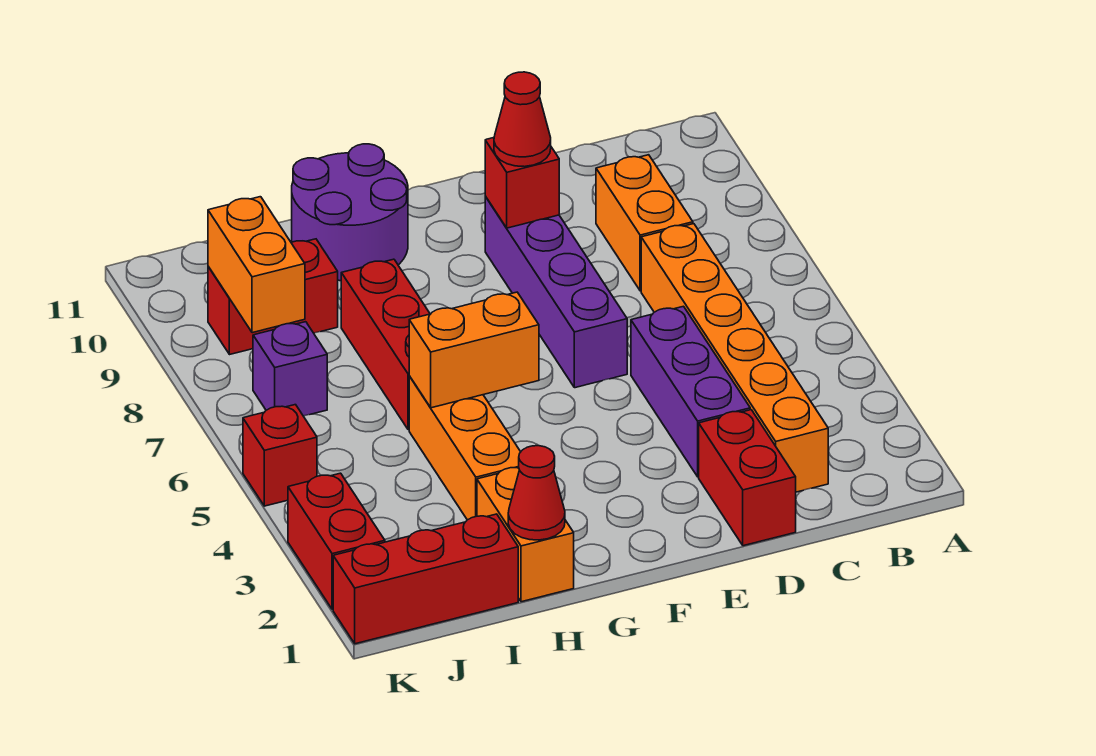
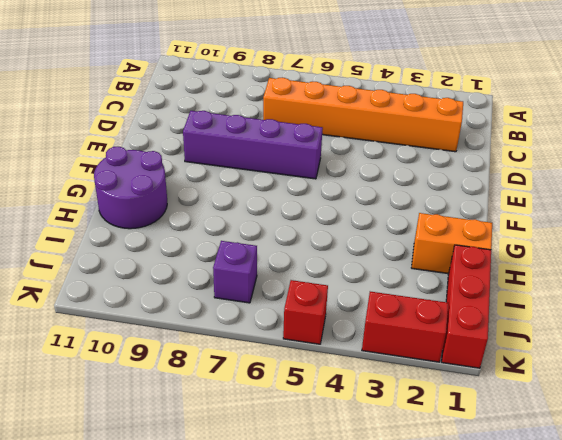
none -> orange brick C8:C9 level 1
none -> red brick D1:D2 level 1
none -> purple brick D3:D5 level 1

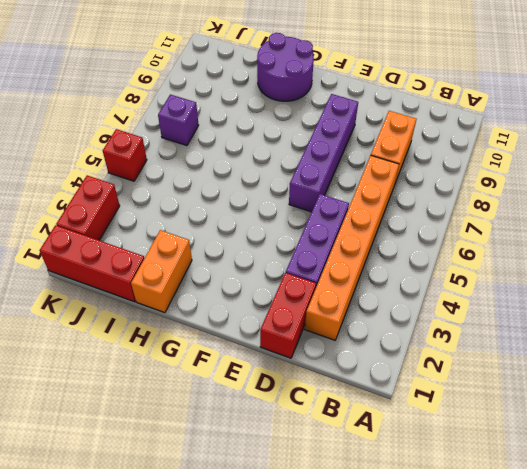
none -> orange brick H3:H5 level 1
none -> red brick H6:H8 level 1
none -> red brick I9:J9 level 1

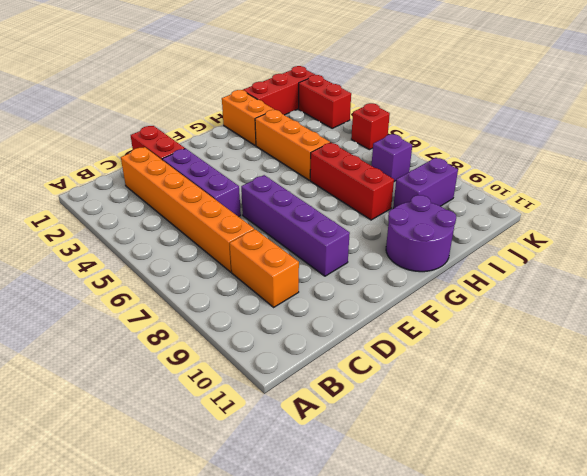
purple brick I9:J9 level 1 -> red brick I9:J9 level 1
none -> red brick E9 level 2
none -> orange brick G5:H5 level 2
none -> red cone H1 level 2

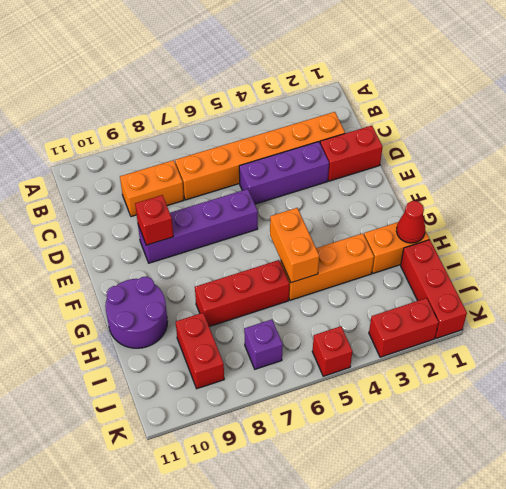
none -> orange brick J8:J9 level 2
none -> red cone E9 level 3

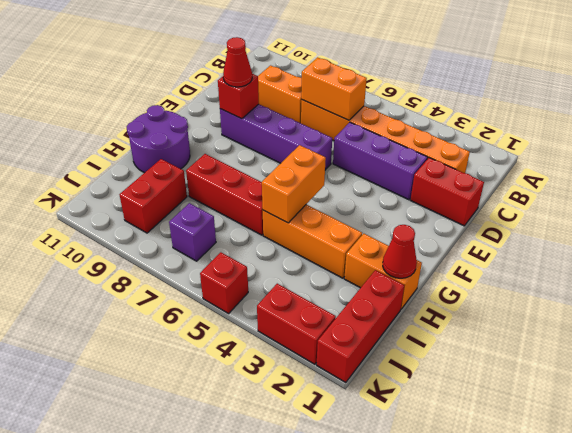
orange brick C6:C7 level 2 -> orange brick J8:J9 level 2

